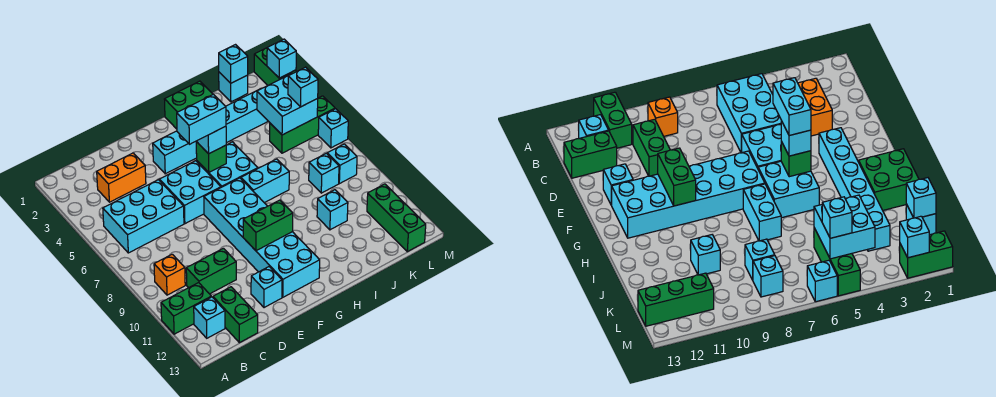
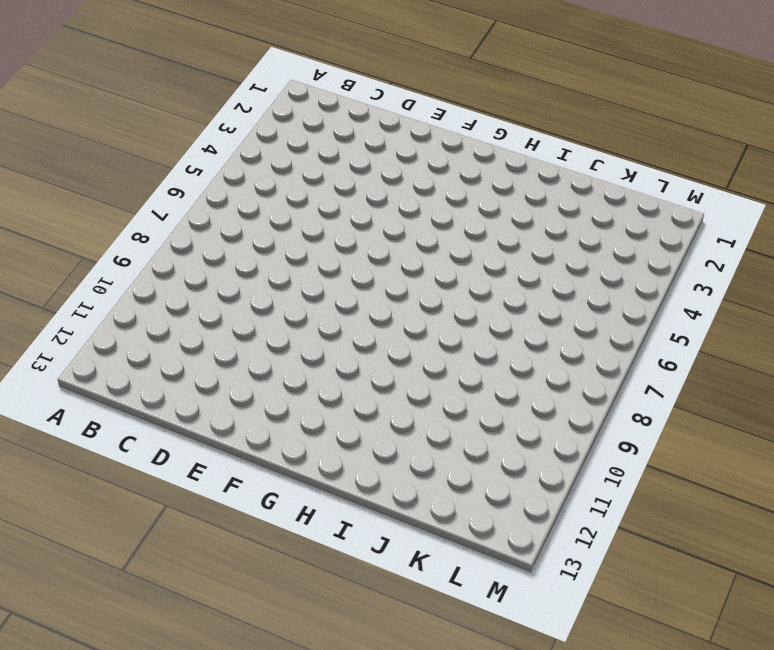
none -> green brick A11:B11 level 1
none -> cyan brick B5:D6 level 1
none -> orange brick B9 level 1
none -> cyan brick B12 level 1

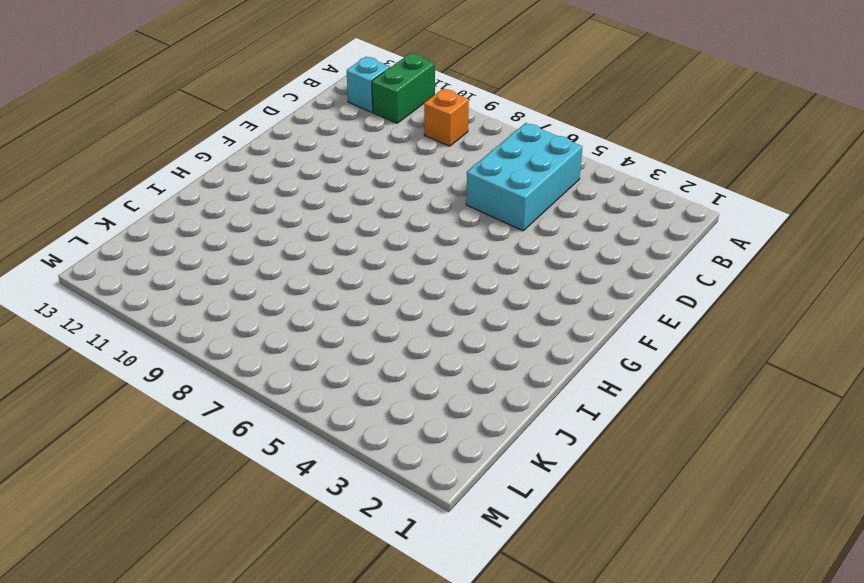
none -> orange brick C3:D3 level 1
none -> green brick C10:D10 level 1
none -> green brick C12:C13 level 1
none -> cyan brick E5:F6 level 1

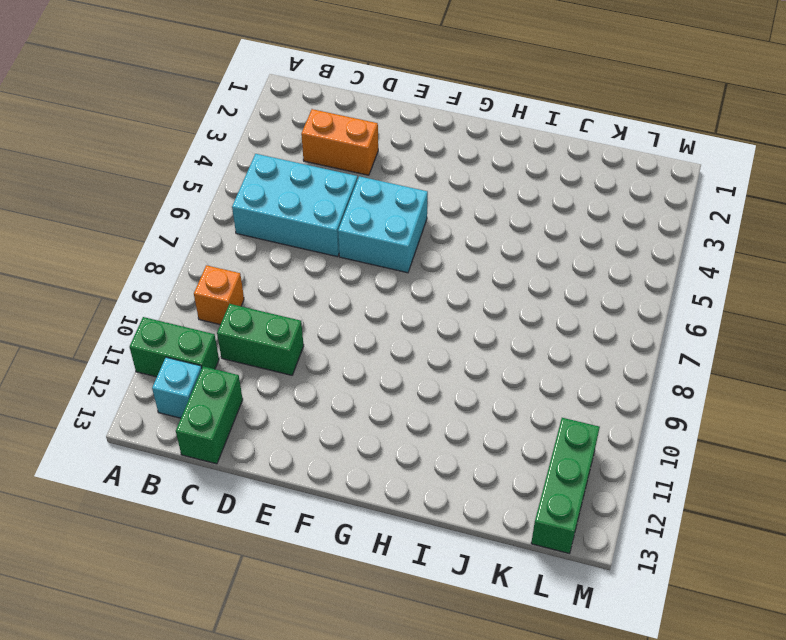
none -> cyan brick E12 level 1
none -> cyan brick F3:K3 level 1
none -> cyan brick F7:G12 level 1
none -> cyan brick G5:H6 level 1

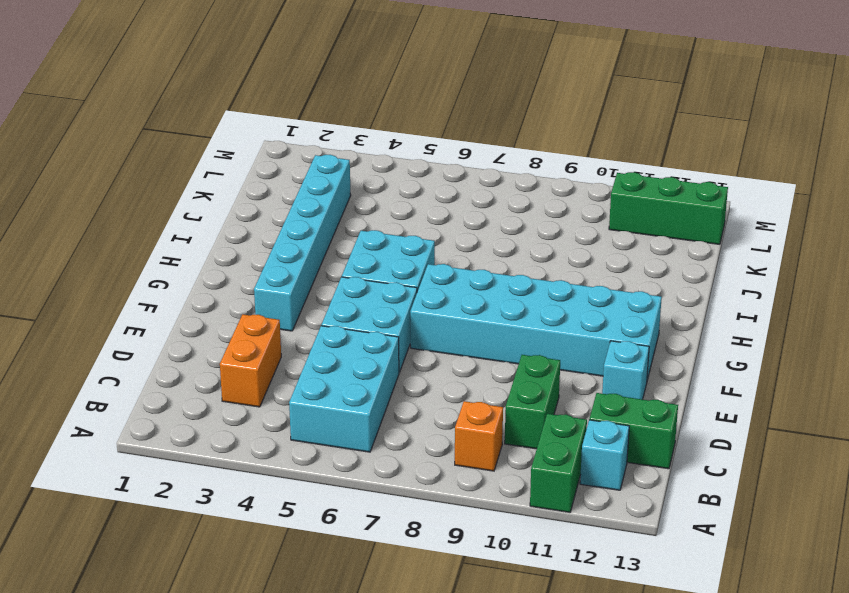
none -> green brick H1:I2 level 1
none -> cyan brick H7:I7 level 1
none -> cyan brick J10 level 1
none -> cyan brick K1 level 1

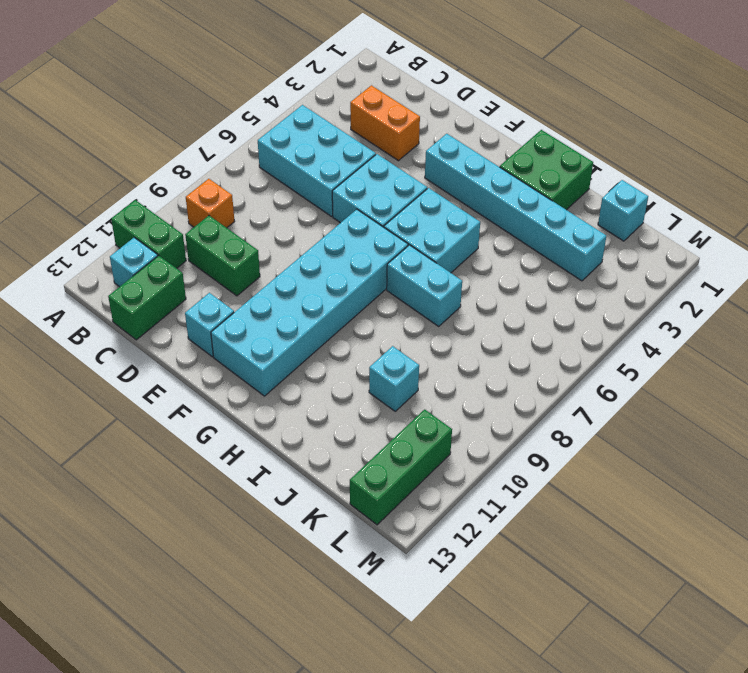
none -> green brick K5:M5 level 1
none -> cyan brick K8 level 1
none -> cyan brick L8 level 1
none -> green brick M1:M2 level 1

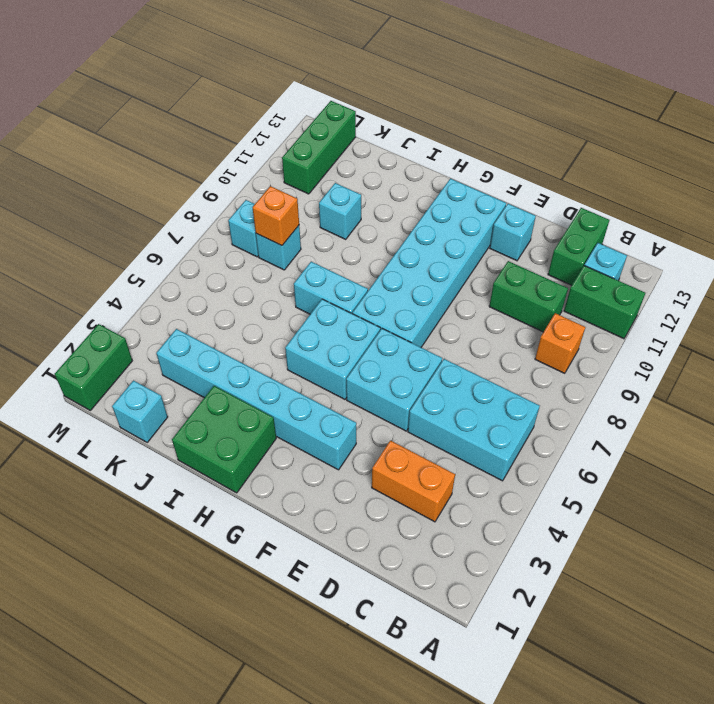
orange brick K8 level 2 -> none
none -> green brick K5:M5 level 1
none -> cyan brick M6 level 1
none -> green brick F10:G10 level 2
none -> green brick G5 level 2

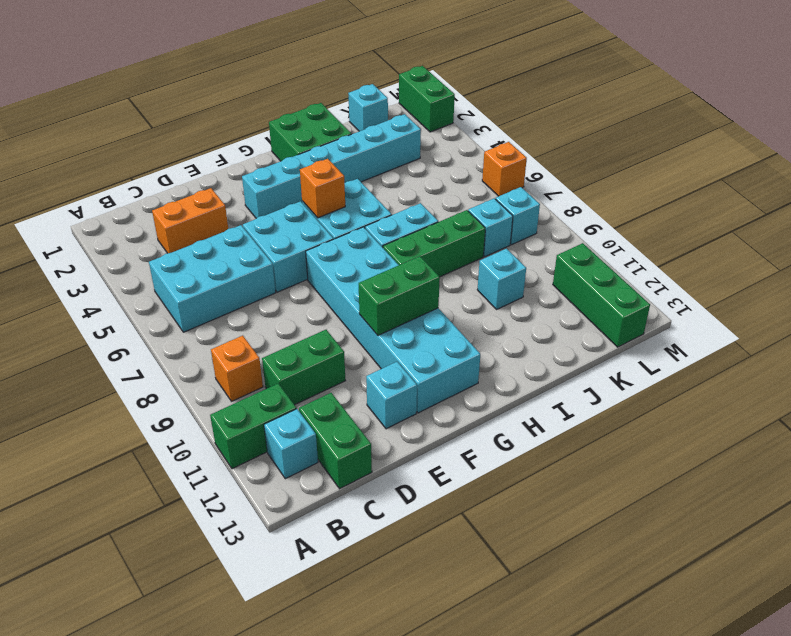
orange brick G5 level 2 -> green brick G5 level 2
green brick H8:J8 level 1 -> green brick K5:M5 level 1
orange brick M6 level 1 -> cyan brick M6 level 1
none -> cyan brick K1 level 2
none -> cyan brick K4:L5 level 2
none -> cyan brick M2 level 2
none -> cyan brick G5 level 3

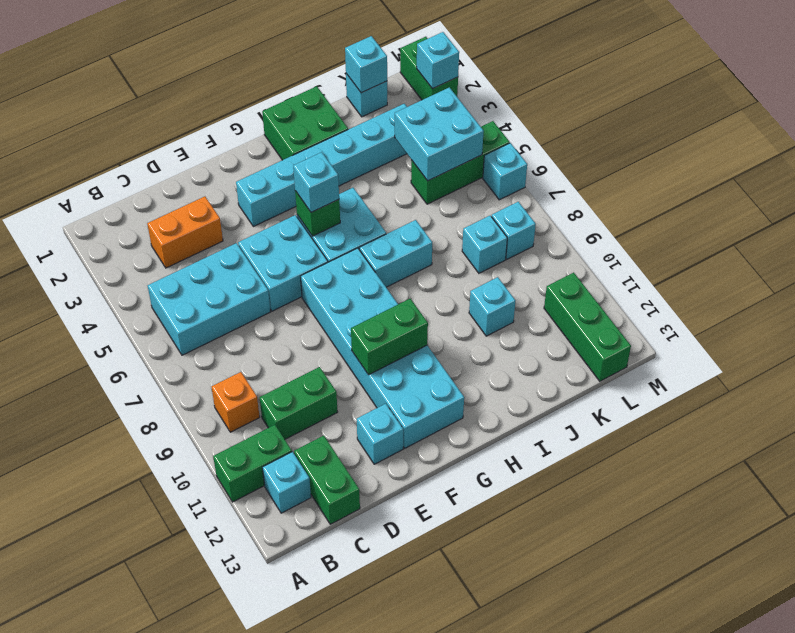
none -> cyan brick L5 level 3
none -> cyan brick F5:G5 level 4

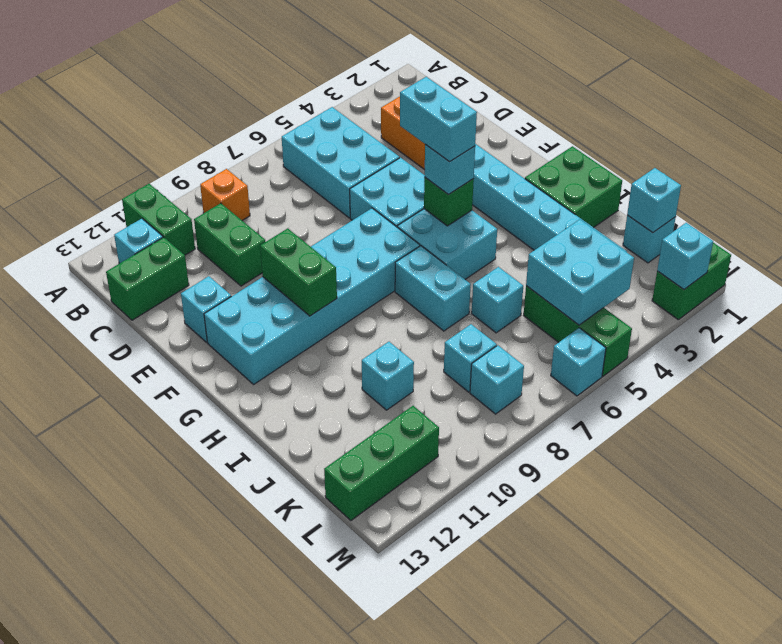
cyan brick J6 level 1 -> cyan brick L5 level 3

